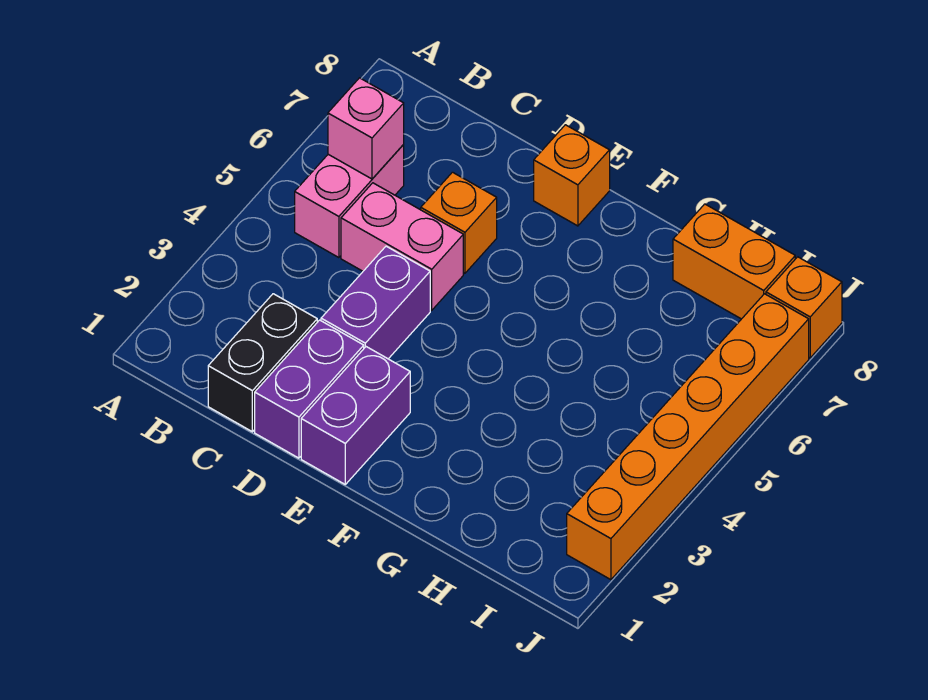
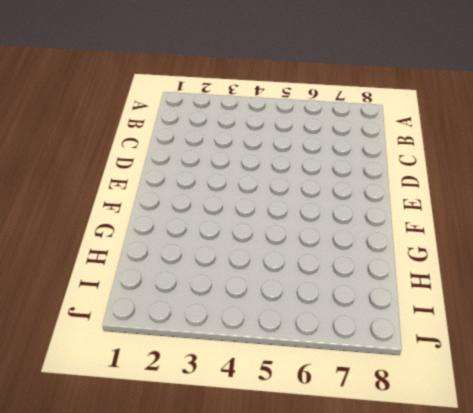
none -> pink brick B5:B6 level 1
none -> black brick C1:C2 level 1
none -> pink brick C5:D5 level 1

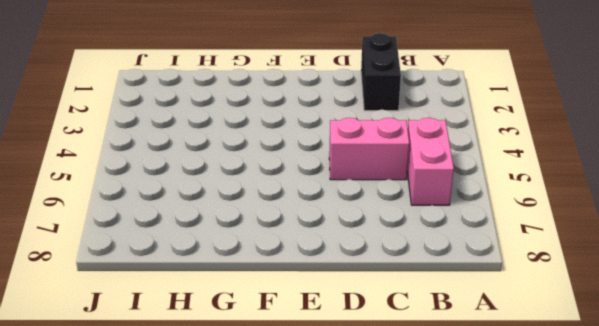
none -> purple brick D1:D2 level 1
none -> purple brick D3:D4 level 1
none -> orange brick D6 level 1

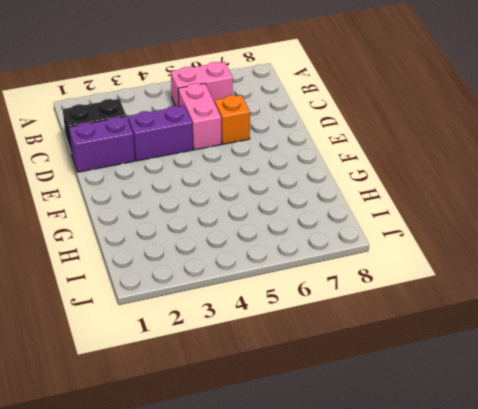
none -> purple brick E1:E2 level 1
none -> orange brick E8 level 1
none -> orange brick H8:I8 level 1

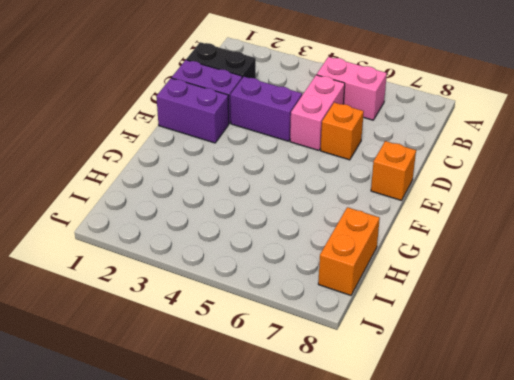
none -> orange brick J2:J7 level 1
none -> orange brick J8 level 1
none -> pink brick B6 level 2

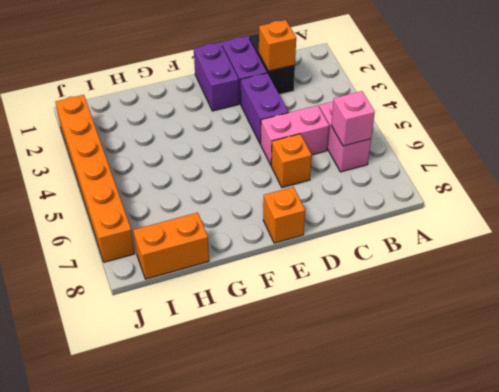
orange brick C2 level 2 -> orange brick J8 level 1

